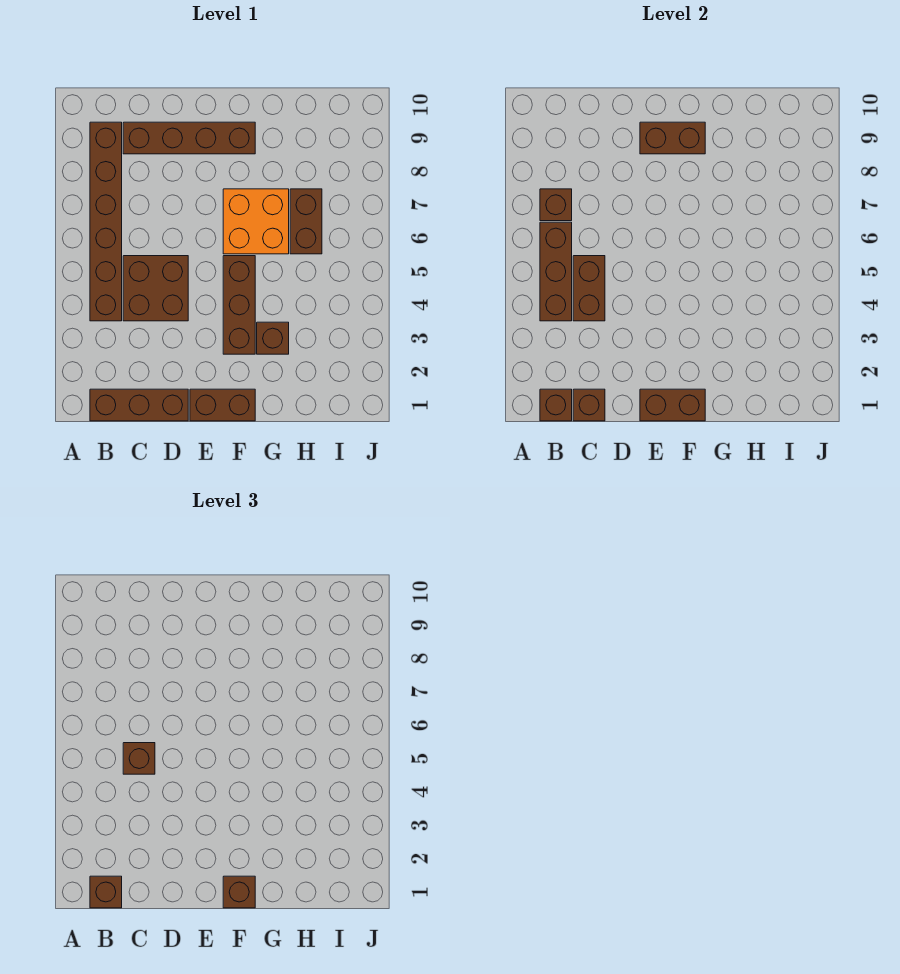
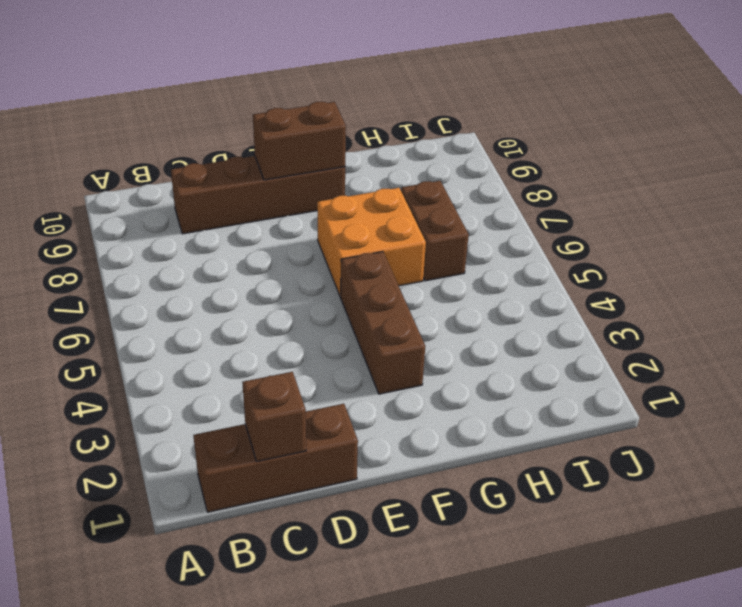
none -> brown brick B4:B9 level 1
none -> brown brick C4:D5 level 1
none -> brown brick E1:F1 level 1

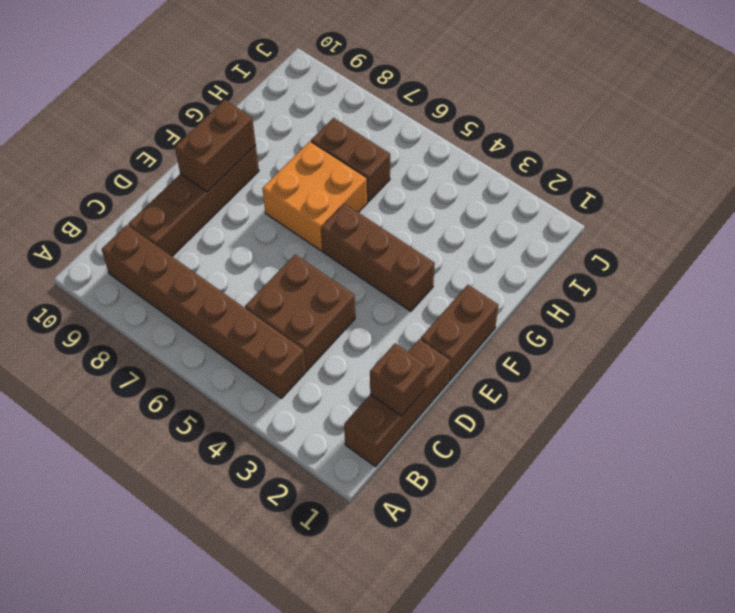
none -> brown brick G3 level 1
none -> brown brick B1 level 2
none -> brown brick B4:B6 level 2

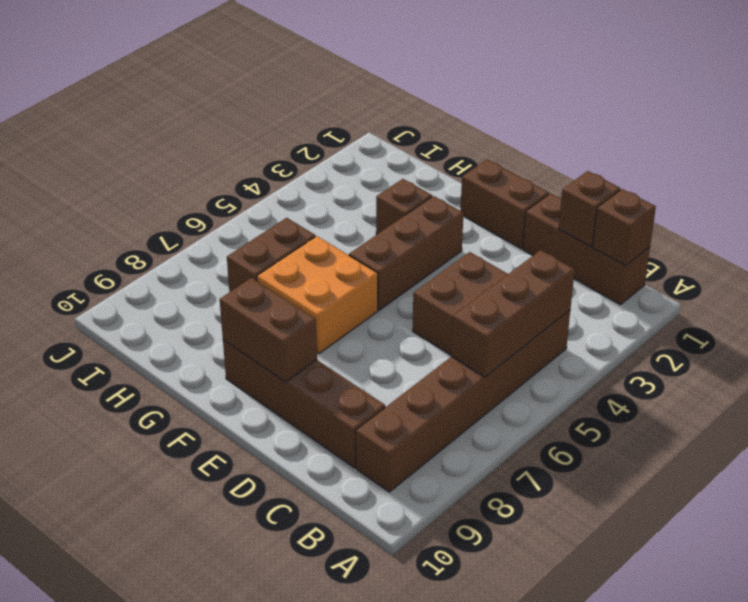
none -> brown brick B7 level 2
none -> brown brick C4:C5 level 2
none -> brown brick E1:F1 level 2

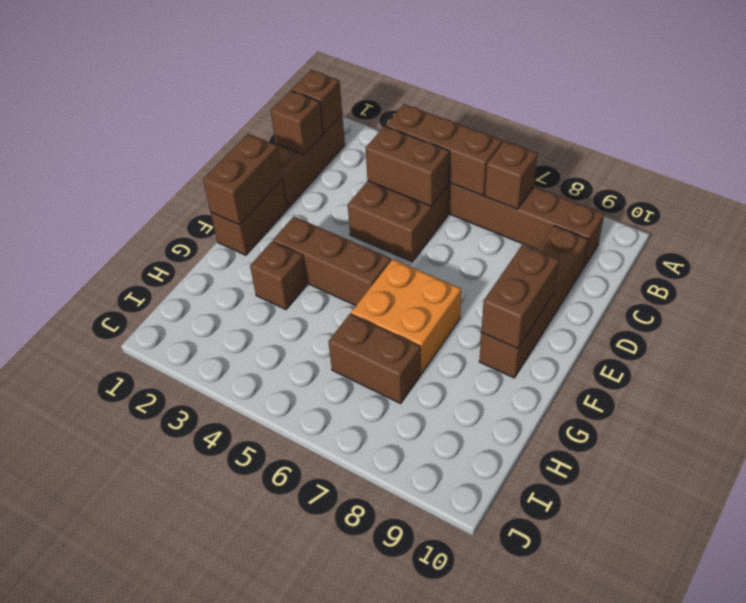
none -> brown brick B1 level 3
none -> brown brick C5 level 3
none -> brown brick F1 level 3

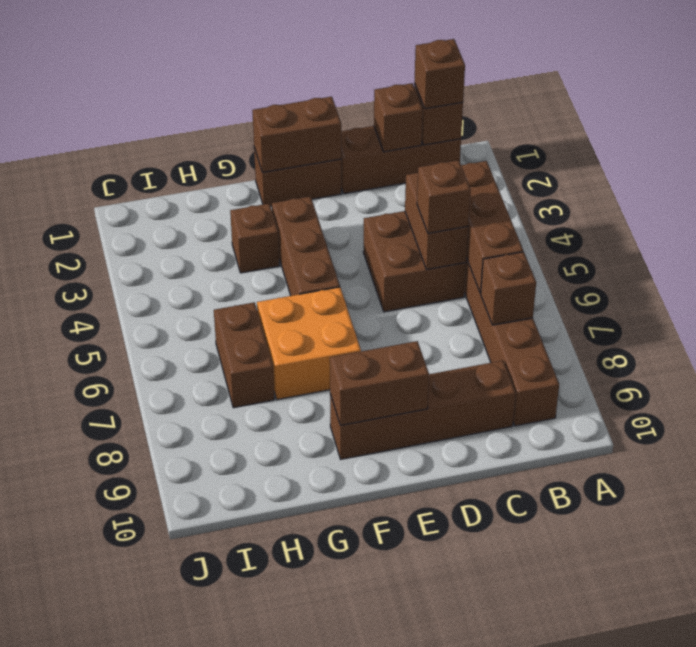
none -> brown brick F1 level 3

